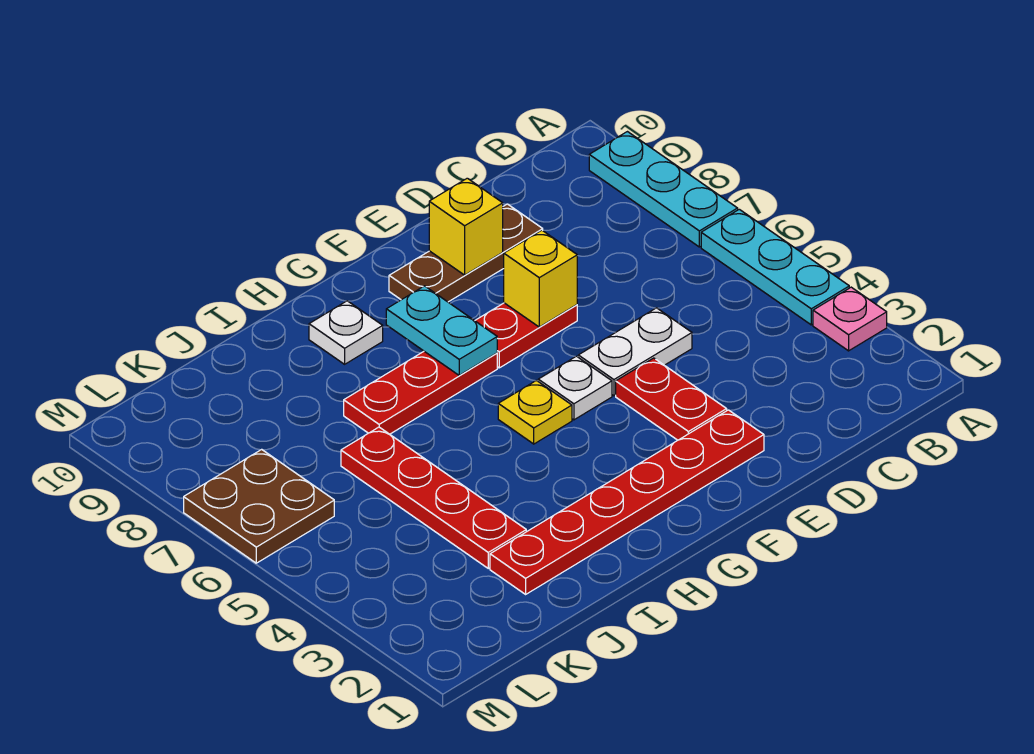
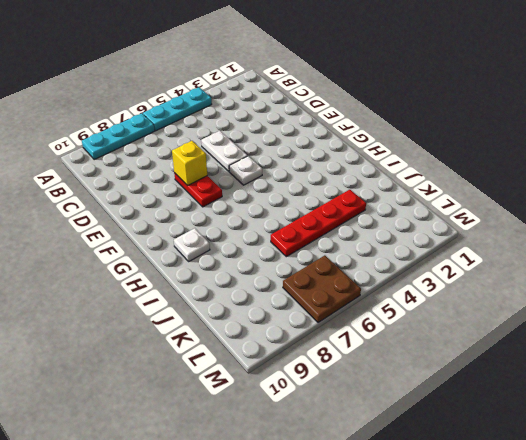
none -> pink plate A3 level 1
none -> brown plate D9:F9 level 1
none -> red plate E2:J2 level 1

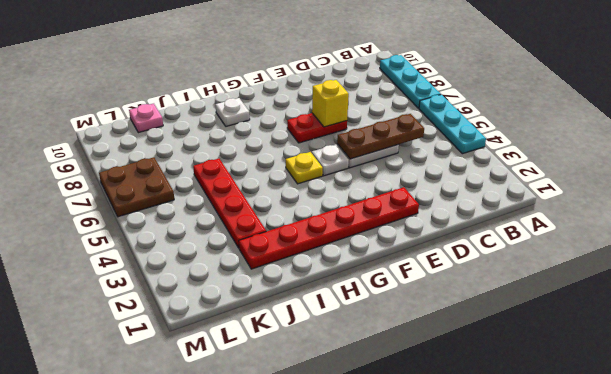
brown plate C5:E5 level 2 -> brown plate D9:F9 level 1
pink plate K10 level 1 -> pink plate A3 level 1
none -> red plate E3:E4 level 1
none -> red plate G7:I7 level 1
none -> yellow brick E9 level 2

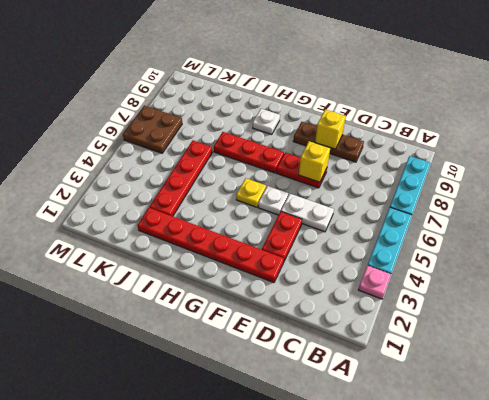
none -> cyan plate G7:G8 level 2

